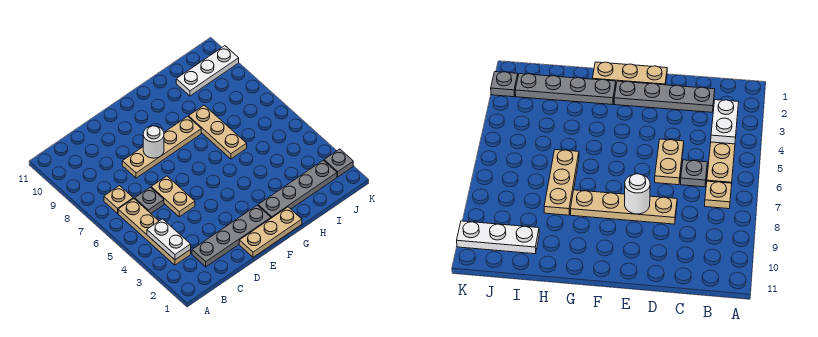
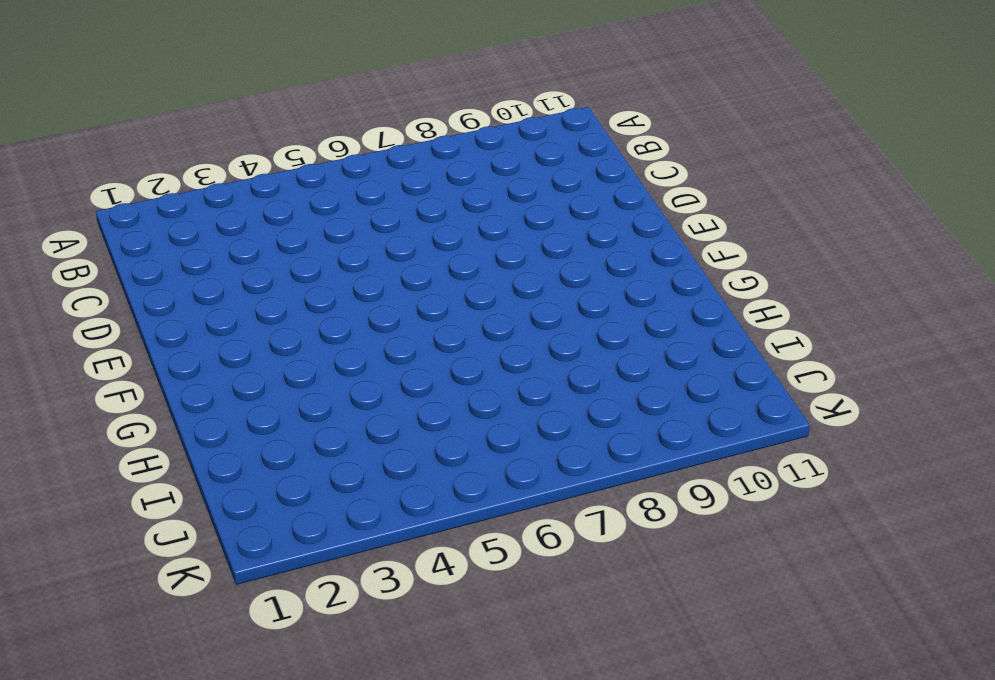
none -> tan plate B3:B6 level 1
none -> tan plate B7 level 1
none -> grey plate C2:F2 level 1

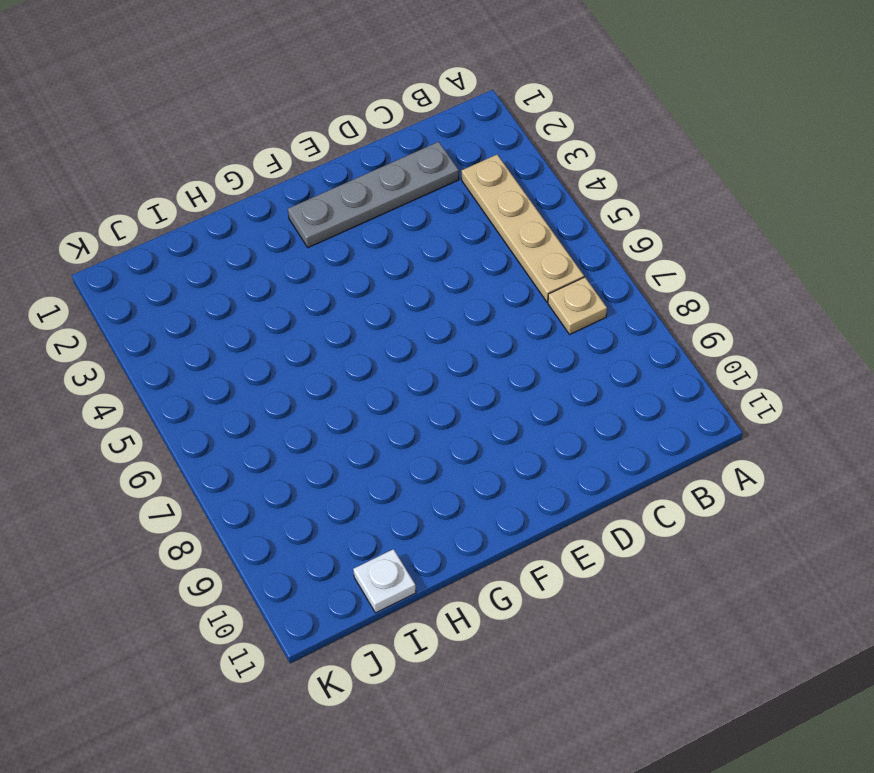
white plate I11 level 1 -> none
none -> grey plate C6 level 1
none -> tan plate D5:D6 level 1
none -> tan plate D8:G8 level 1

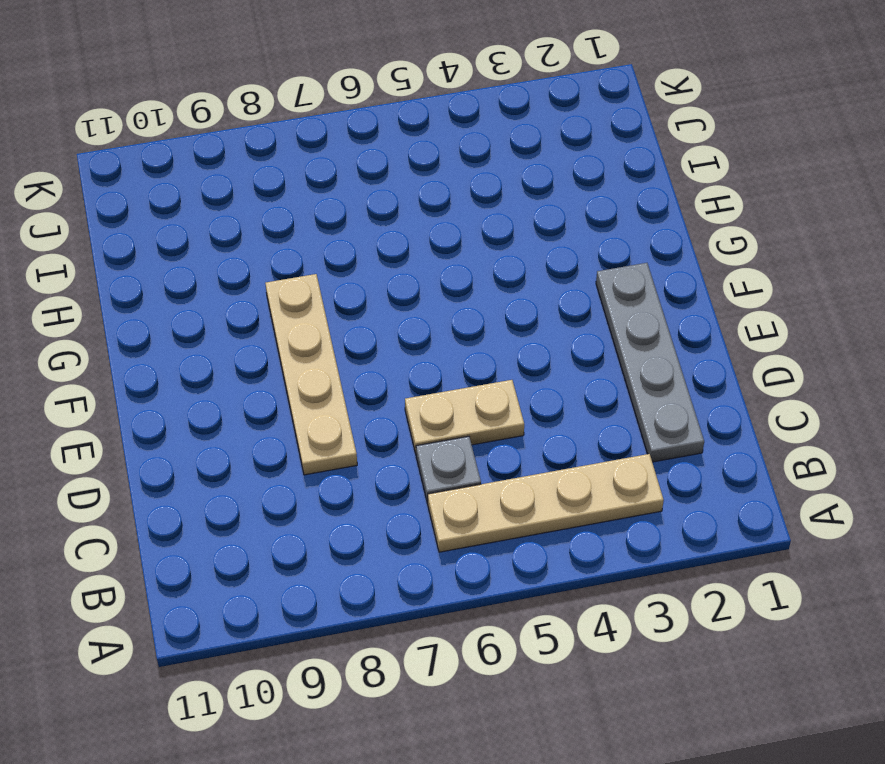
none -> tan plate B7 level 1
none -> tan plate E1:G1 level 1
none -> grey plate G2:J2 level 1

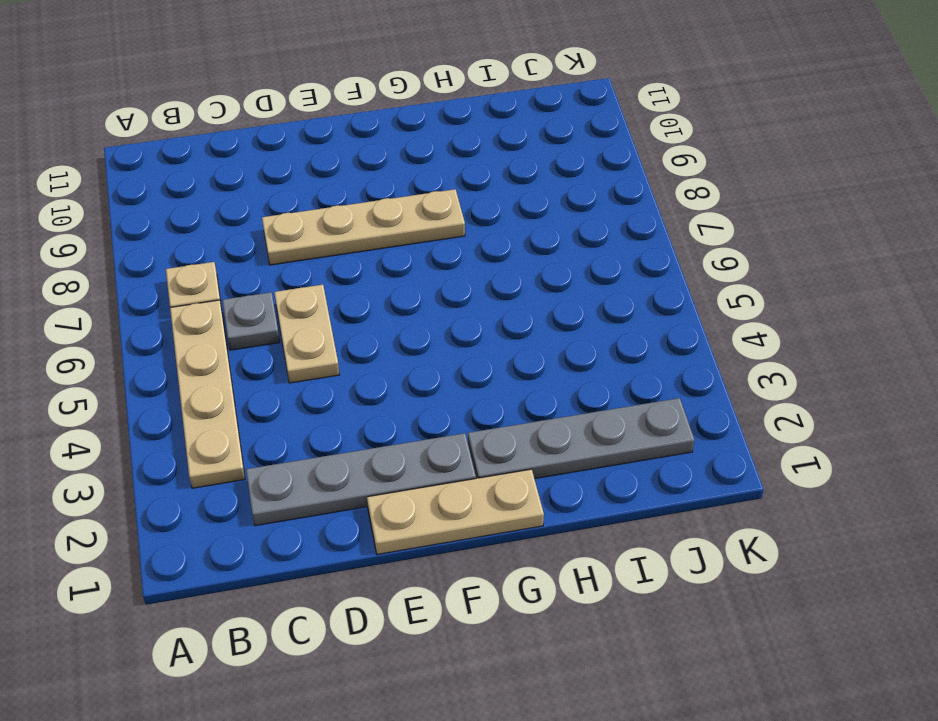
none -> tan plate H6:H8 level 1
none -> white plate I10:K10 level 1
none -> grey plate K2 level 1

